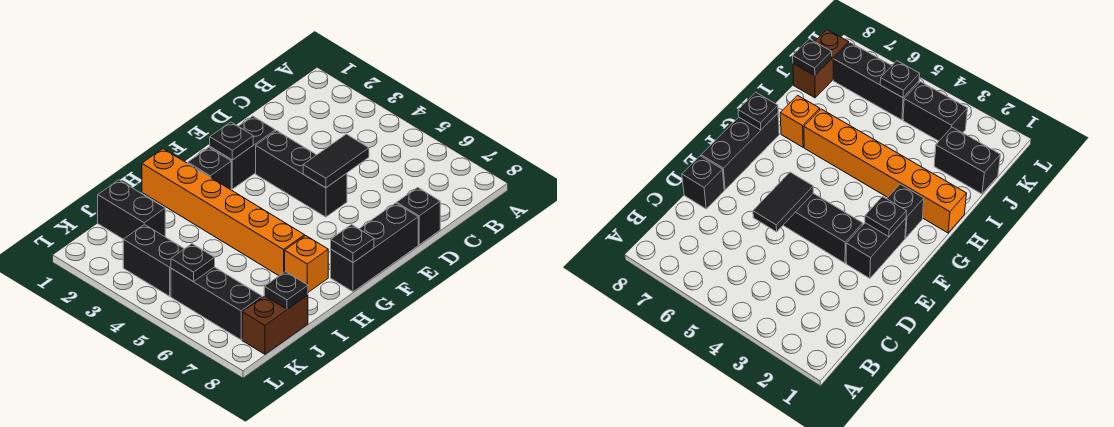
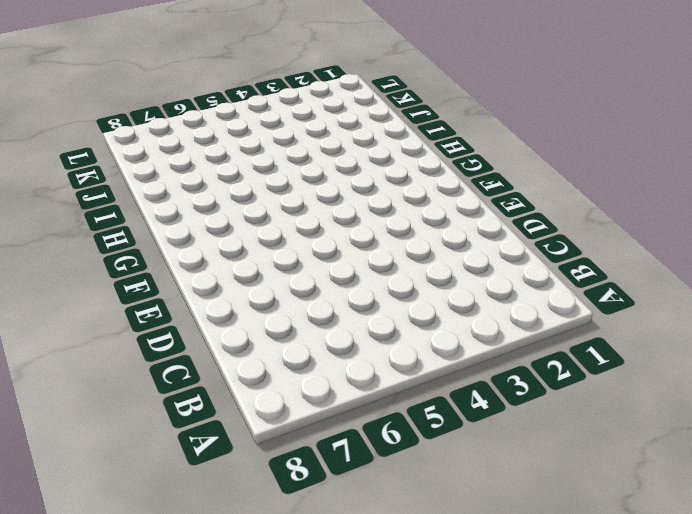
none -> black brick D8 level 1
none -> black brick E2:F2 level 1
none -> black brick E3:E5 level 1

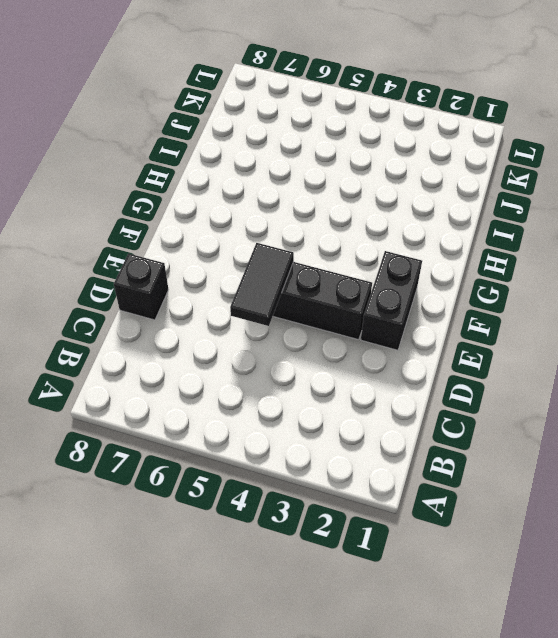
none -> black brick E8:G8 level 1
none -> black brick G2 level 1
none -> orange brick H1:H6 level 1

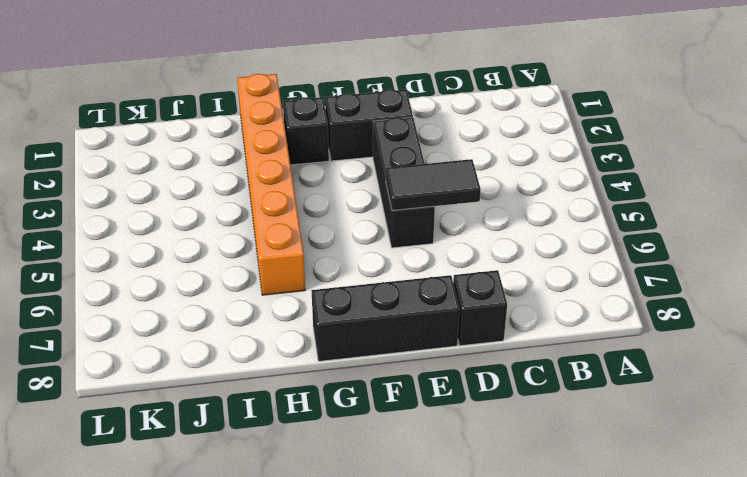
none -> orange brick H7 level 1
none -> black brick J1:J2 level 1
none -> brown brick J8:K8 level 1

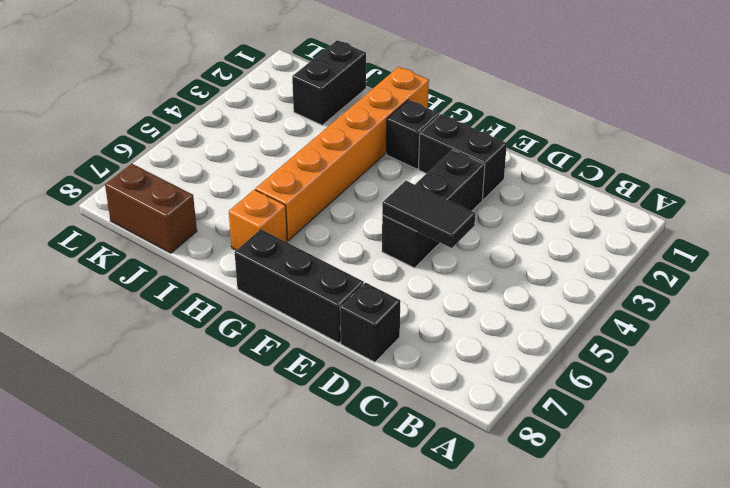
none -> black brick K3:K4 level 1
none -> black brick K5:K7 level 1
none -> black plate F2 level 2

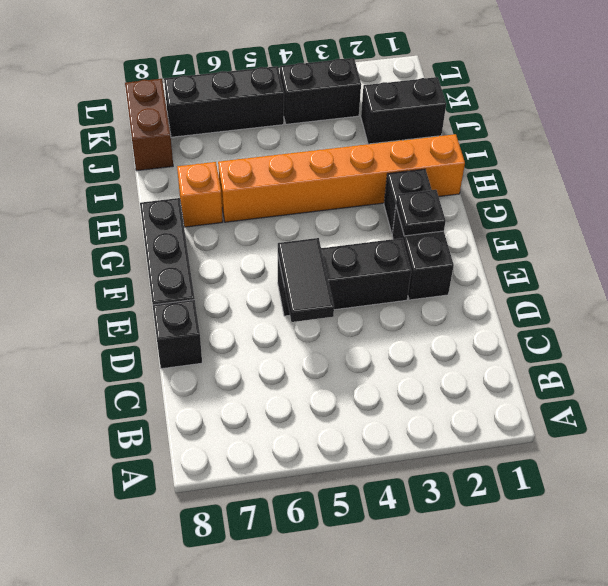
none -> black plate G8 level 2
none -> black plate J8 level 2
none -> black plate K5 level 2

